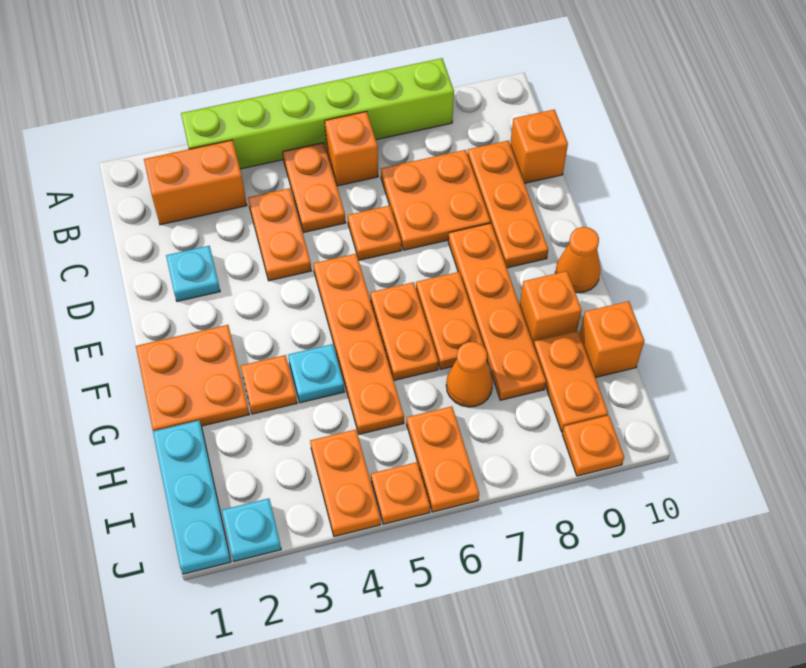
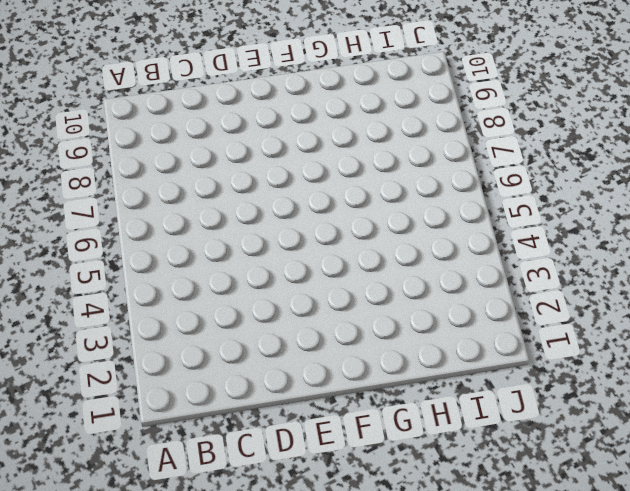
none -> lime brick A3:A8 level 1
none -> orange brick B2:B3 level 1
none -> orange plate B5:C5 level 1

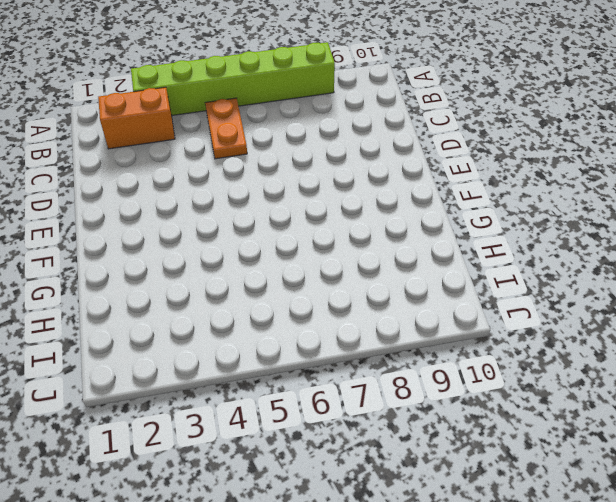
none -> orange brick B6 level 1
none -> orange plate C4:D4 level 1
none -> orange plate C7:D8 level 1

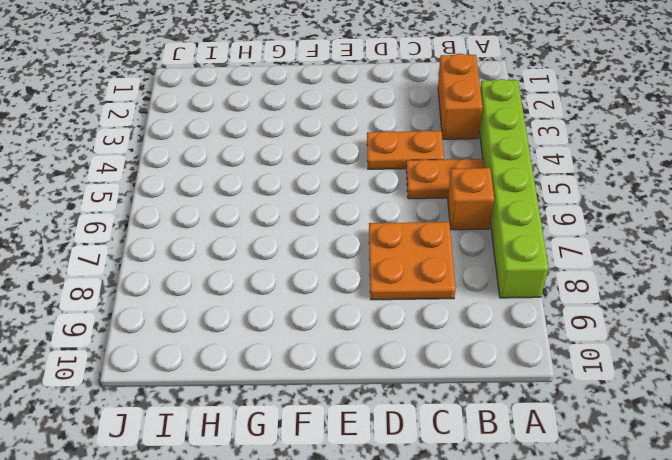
none -> orange plate C9:E9 level 1
none -> orange brick C10 level 1
none -> cyan plate D2 level 1

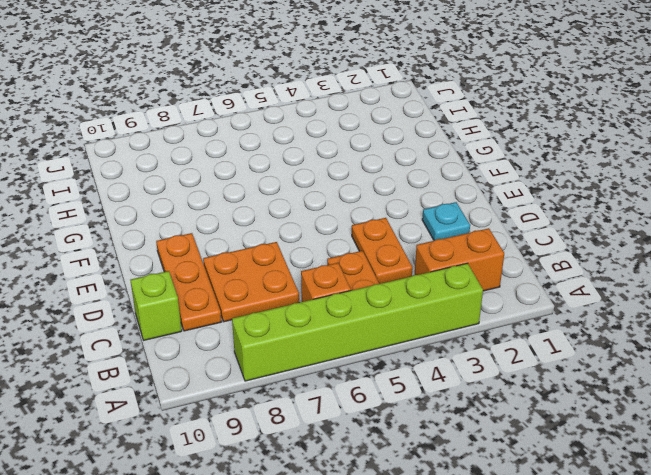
lime brick C10 level 1 -> orange brick C10 level 1
none -> orange plate D6 level 1
none -> orange plate E5:H5 level 1
none -> orange plate E8:H8 level 1

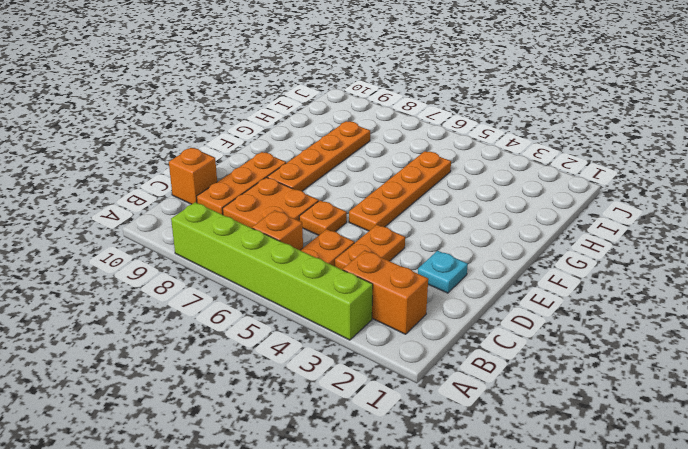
none -> orange plate F1:G2 level 1
none -> orange plate F6:G6 level 1
none -> orange plate F7:G7 level 1

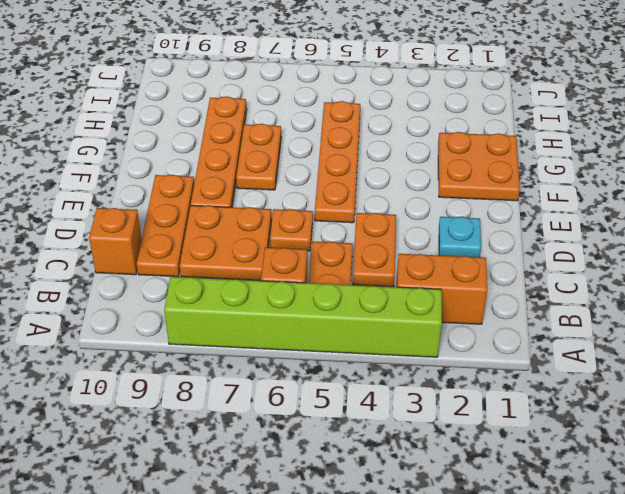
none -> orange plate F6:G6 level 1
none -> orange cone F10 level 1
none -> orange plate G3 level 1

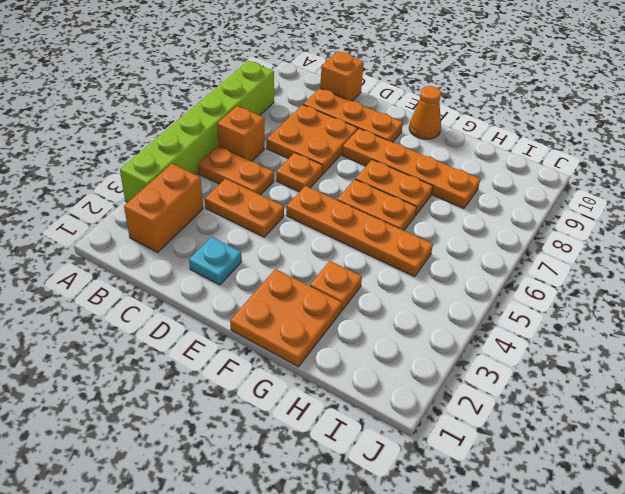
none -> cyan plate G4 level 1
none -> orange brick G9 level 1
none -> cyan plate H1:J1 level 1

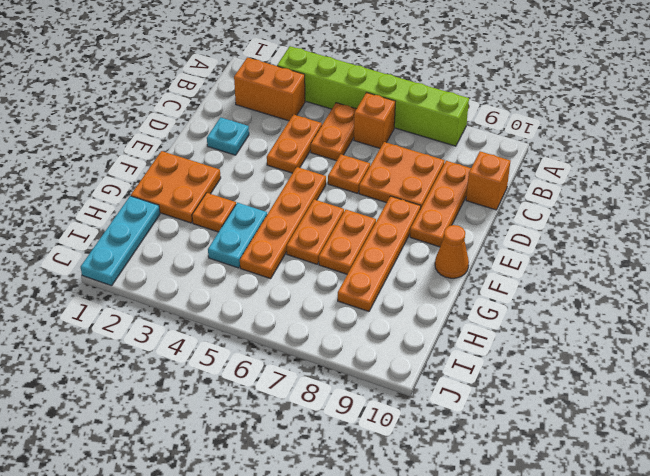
cyan plate G4:H4 level 1 -> cyan plate G4 level 1
none -> orange brick G9 level 1
none -> orange cone H7 level 1
none -> orange plate H9:I9 level 1

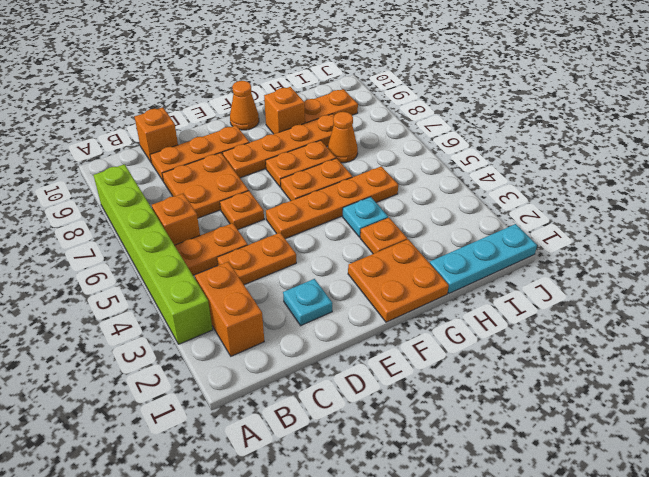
none -> orange brick H10 level 1
none -> orange plate I4:J4 level 1
none -> orange plate I6:J6 level 1

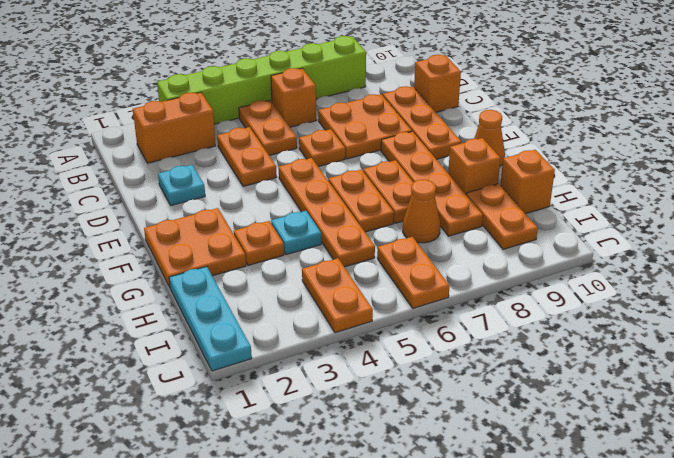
none -> cyan plate J2 level 1
none -> orange plate J5 level 1
none -> orange plate J9 level 1

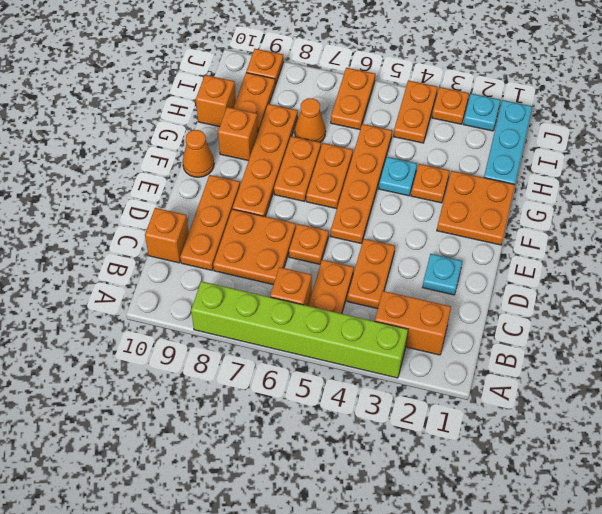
orange plate J3 level 1 -> orange plate J5 level 1

